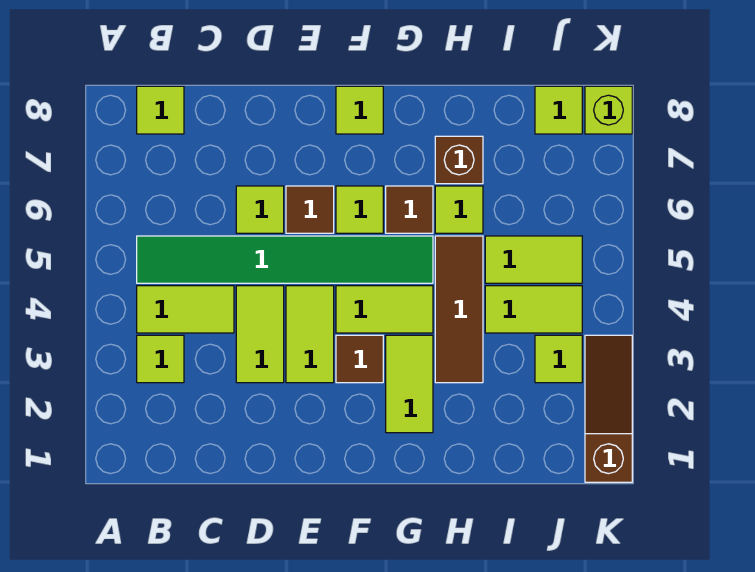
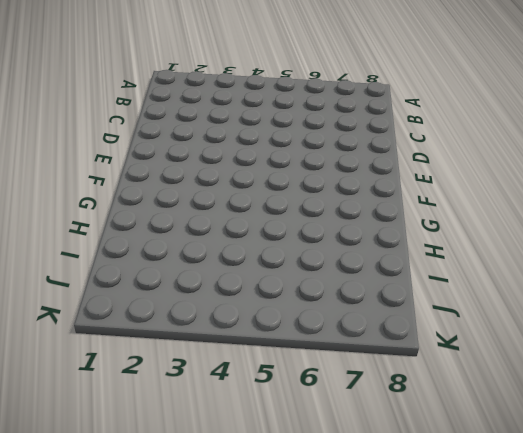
none -> lime tile B3 level 1
none -> lime tile B4:C4 level 1
none -> green tile B5:G5 level 1

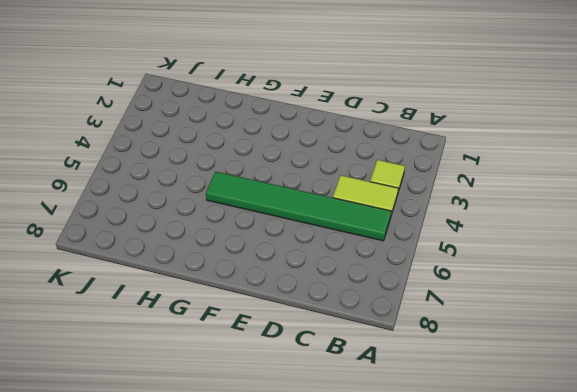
none -> lime tile B8 level 1
none -> lime tile D3:D4 level 1
none -> lime tile D6 level 1

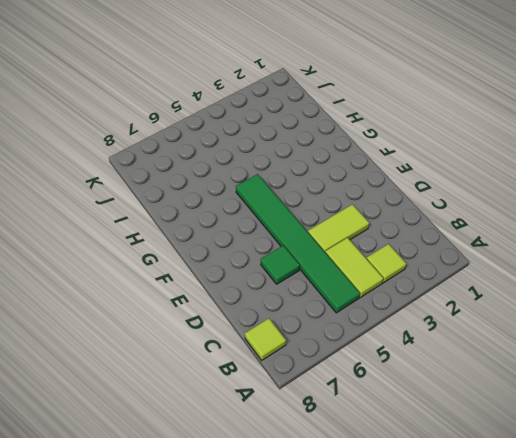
green tile D6 level 1 -> lime tile D6 level 1
none -> lime tile E3:E4 level 1
none -> brown tile E6 level 1
none -> brown tile F3 level 1

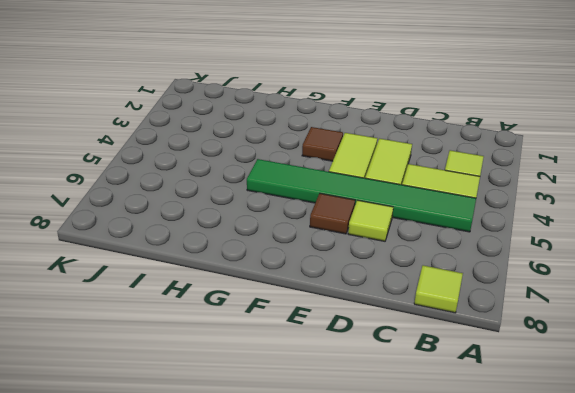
none -> lime tile F4:G4 level 1
none -> lime tile F6 level 1
none -> lime tile F8 level 1

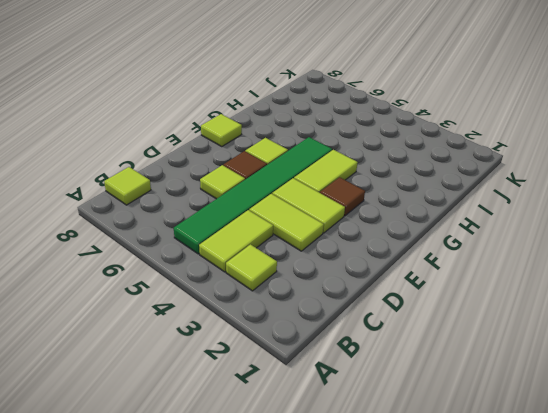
none -> lime tile G2:G3 level 1
none -> brown tile G6 level 1
none -> brown tile H3:H5 level 1

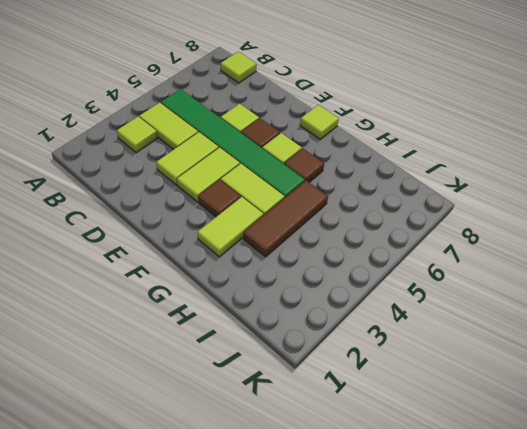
none -> lime tile H6 level 1
none -> brown brick H7 level 1
none -> lime tile I4:J4 level 1

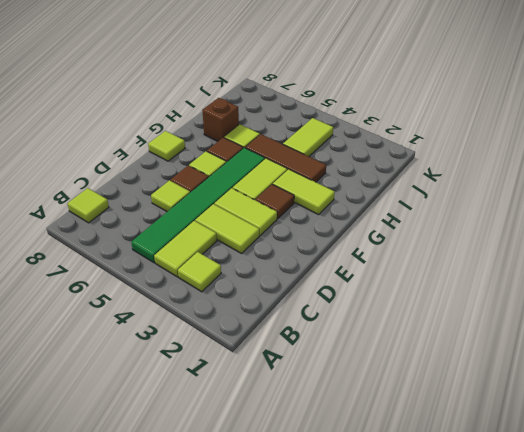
none -> lime tile I5:J5 level 1
none -> lime tile J3 level 1
none -> lime tile J8 level 1

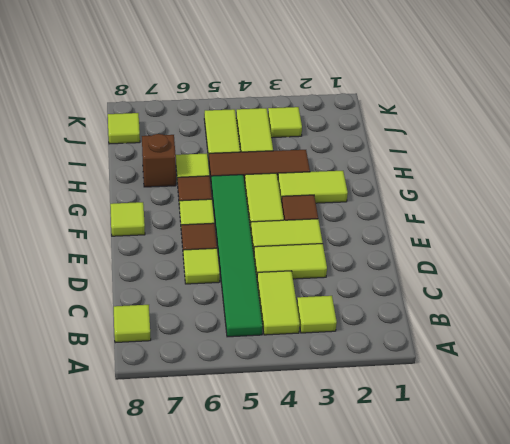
none -> brown slope K1:K3 level 1 top 1
none -> lime brick K8 level 1

